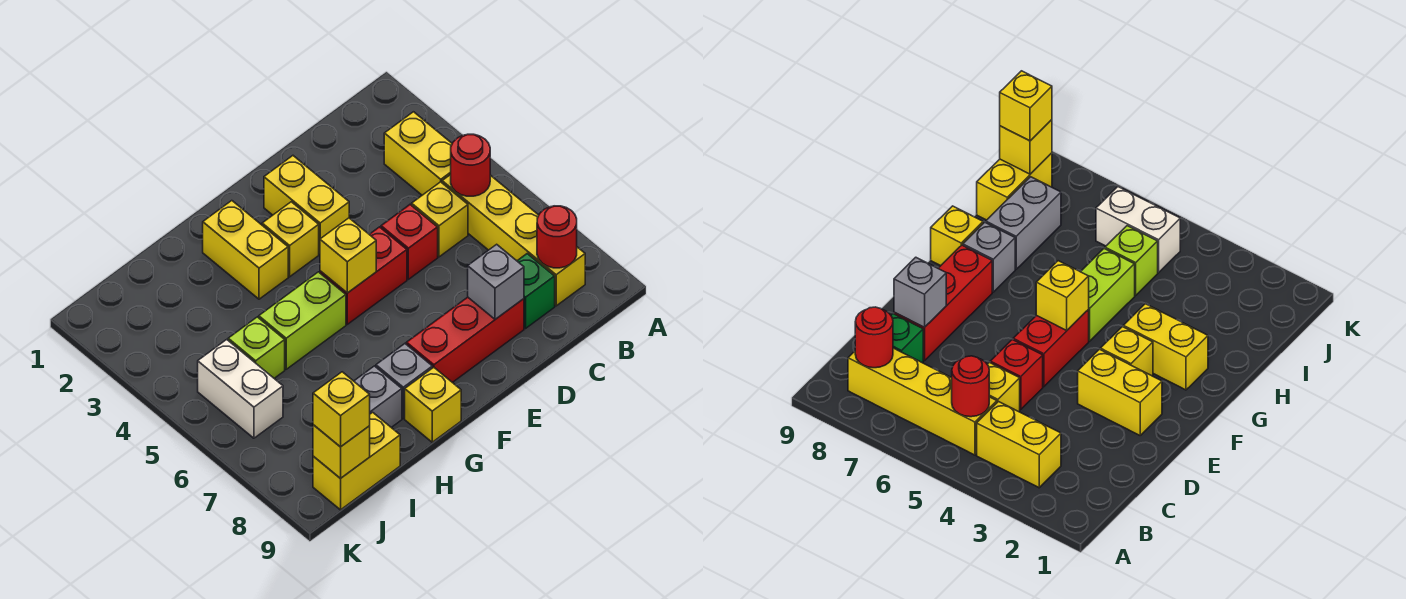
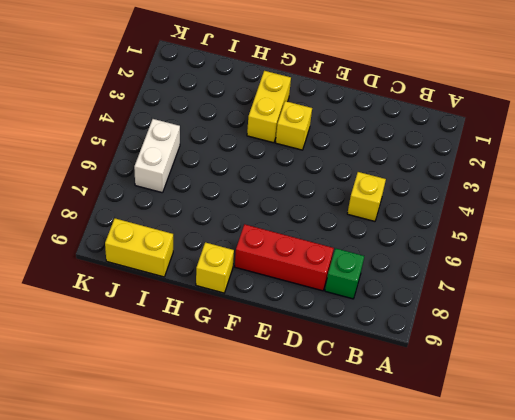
none -> yellow brick B3:B4 level 1
none -> yellow brick B5:B8 level 1
none -> red brick D5 level 1

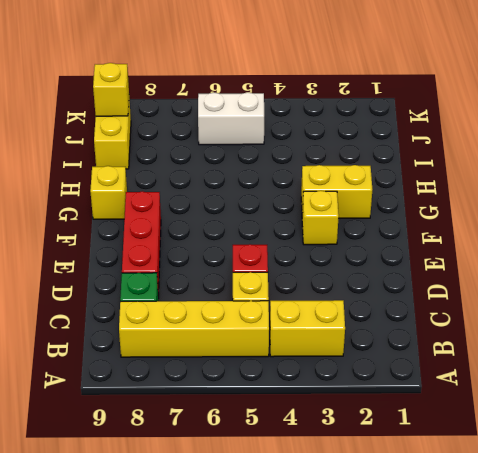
none -> yellow brick E2:E3 level 1
none -> red brick E5:F5 level 1
none -> lime brick G5:H5 level 1

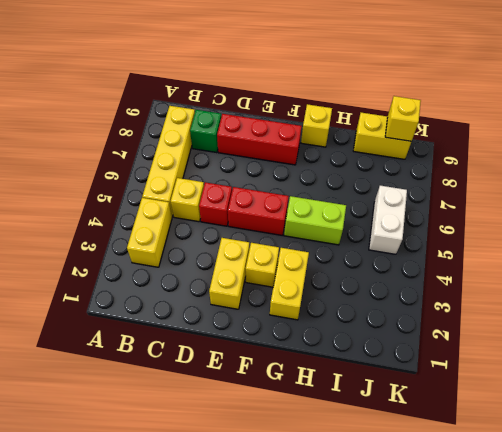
none -> grey brick G8 level 1
none -> grey brick H8:I8 level 1
none -> lime brick I5 level 1

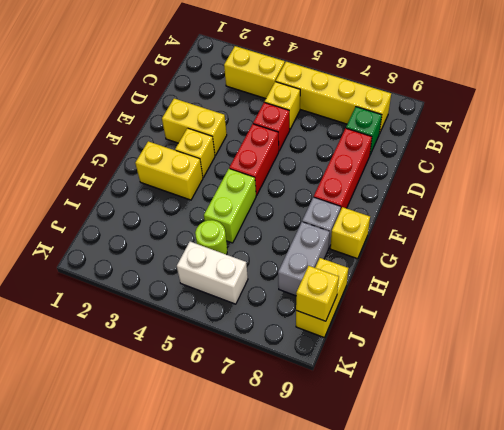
lime round brick I5 level 1 -> lime brick I5 level 1
none -> red round brick B5 level 2
none -> red round brick B8 level 2
none -> grey brick D8 level 2

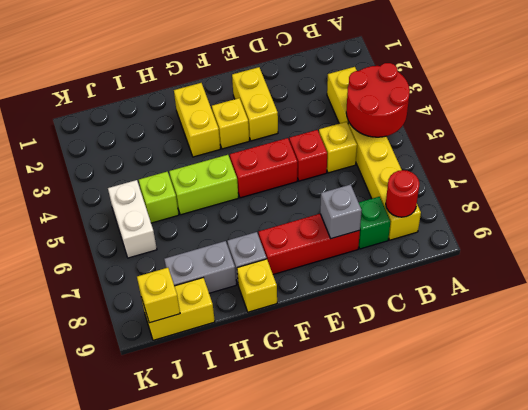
red round brick A4:B5 level 2 -> red round brick B5 level 2
none -> yellow brick F5 level 2
none -> yellow brick J9 level 3

